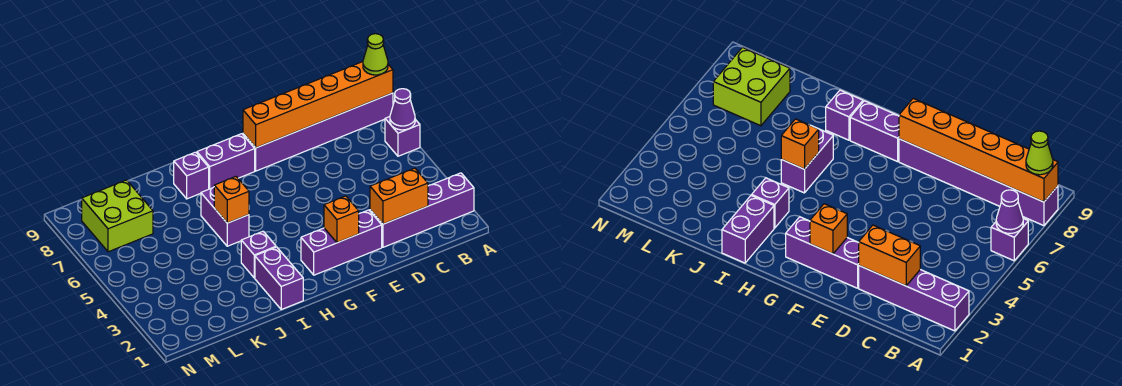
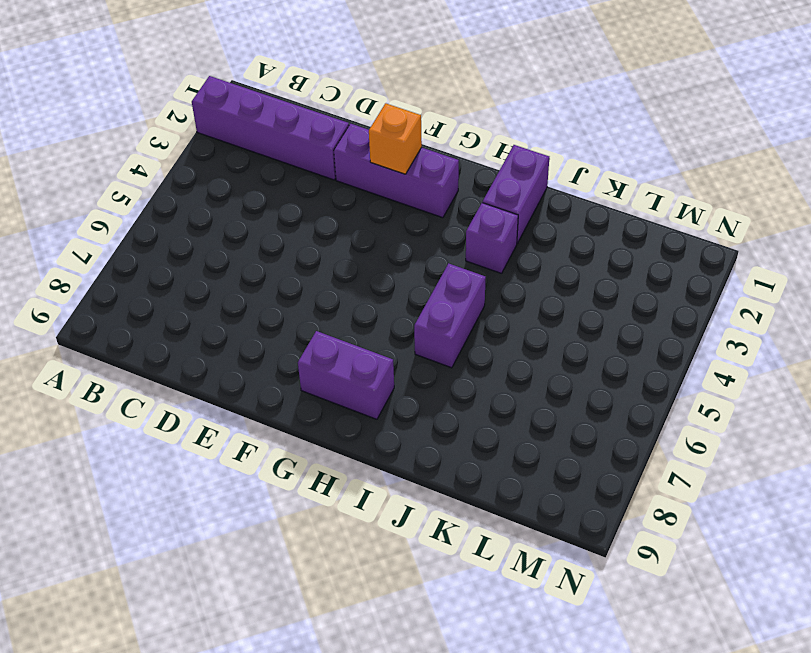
none -> purple brick A6 level 1
none -> purple brick A8:F8 level 1
none -> purple brick I8 level 1

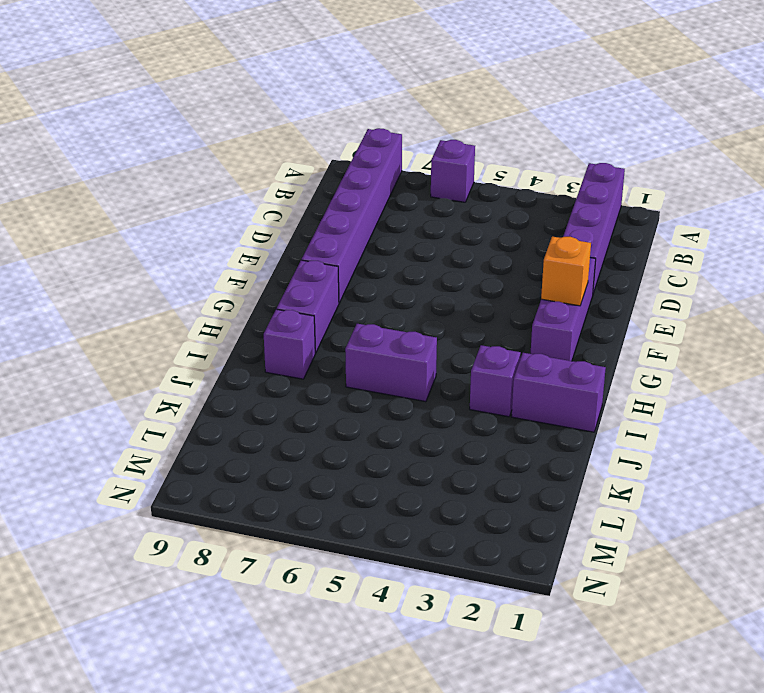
none -> lime brick L7:M8 level 1
none -> purple cone A6 level 2
none -> orange brick A8:F8 level 2

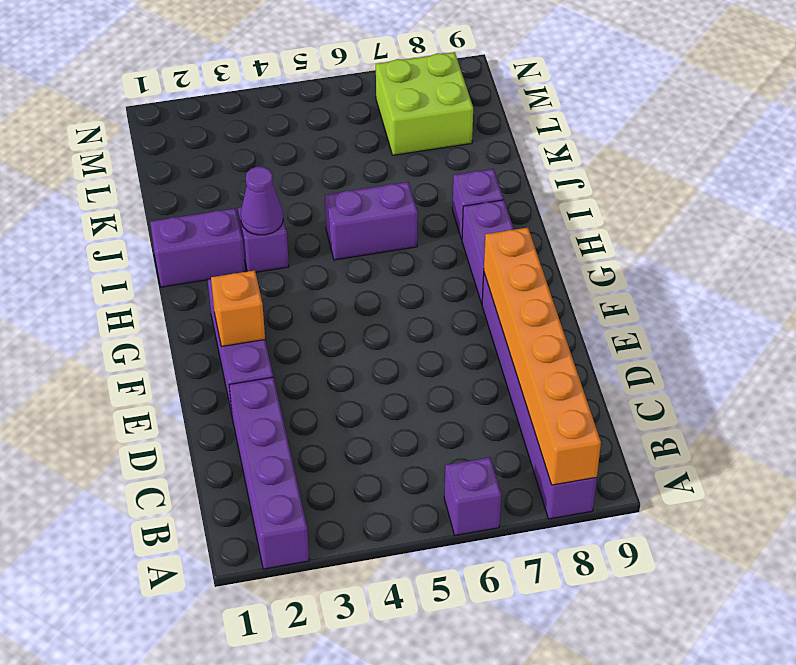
purple cone I3 level 2 -> purple cone A6 level 2
none -> orange brick C2:D2 level 2
none -> orange brick I5 level 2
none -> lime cone A8 level 3

